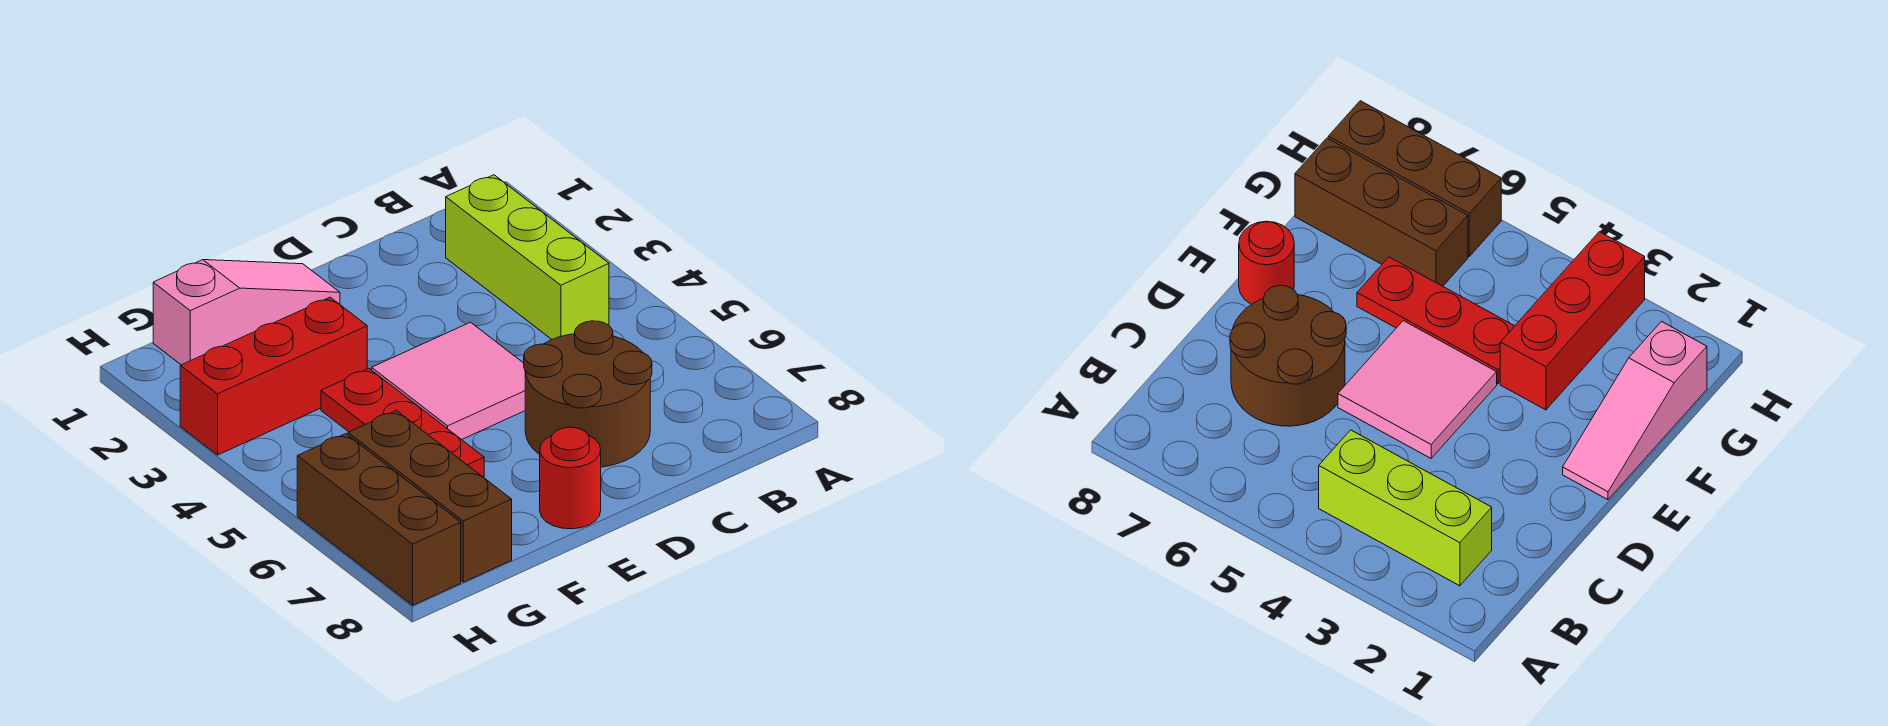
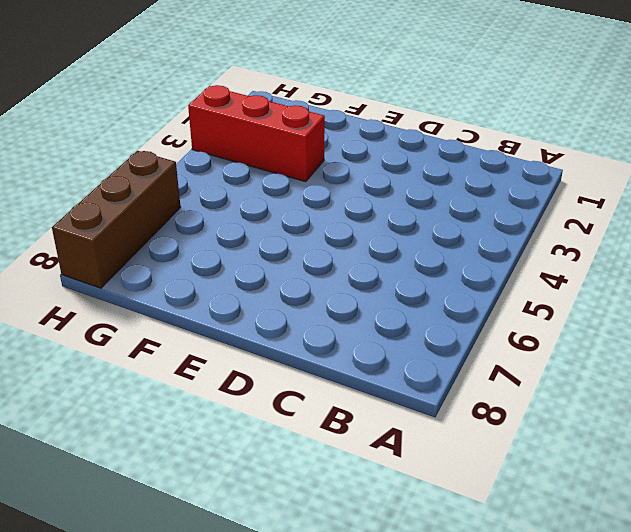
none -> lime brick B2:B4 level 1
none -> brown round brick C6:D7 level 1

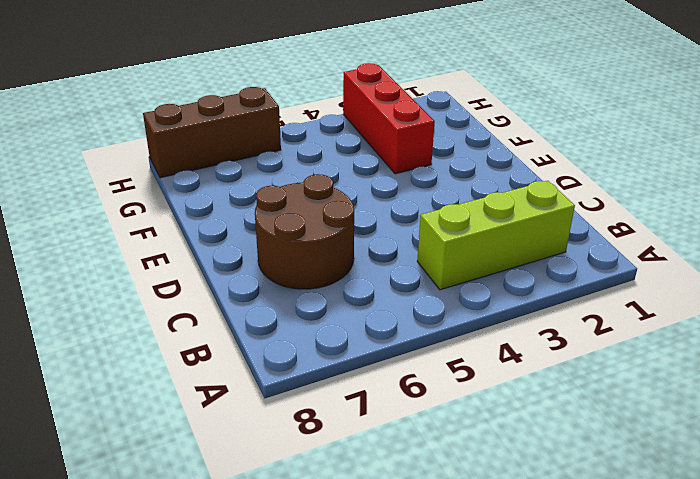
none -> pink tile D4:E5 level 1
none -> pink slope E1:G1 level 1 top G

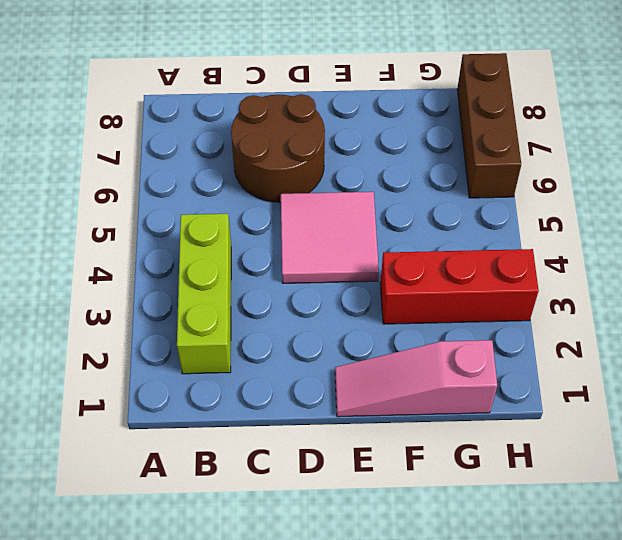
none -> red round brick E8 level 1
none -> red plate F4:F6 level 1

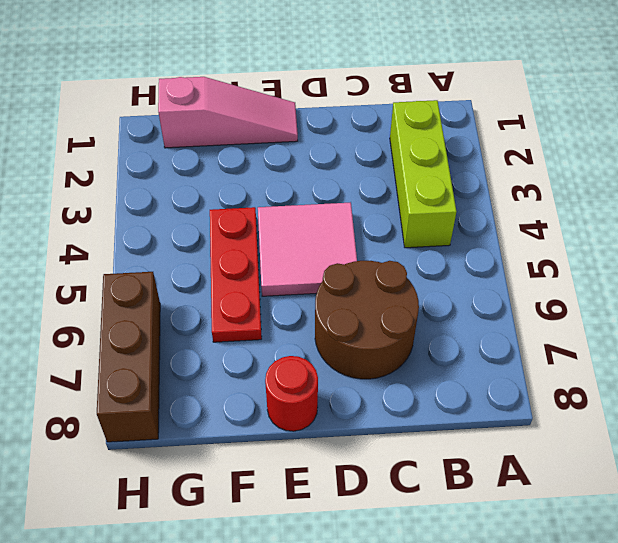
none -> red brick F3:H3 level 1
none -> brown brick G6:G8 level 1

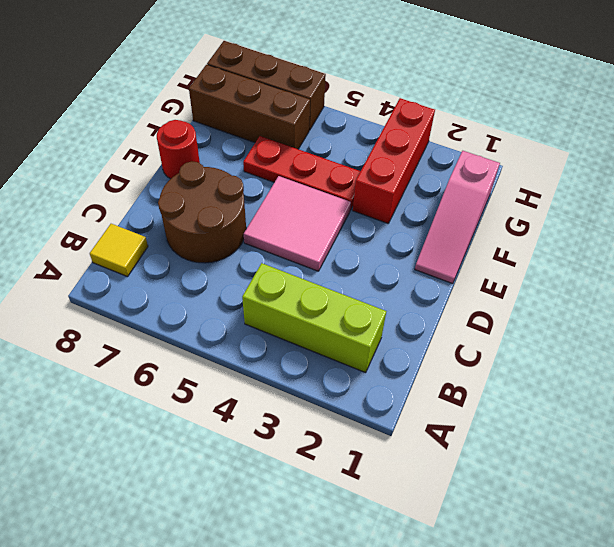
yellow tile B8 level 1 -> none

